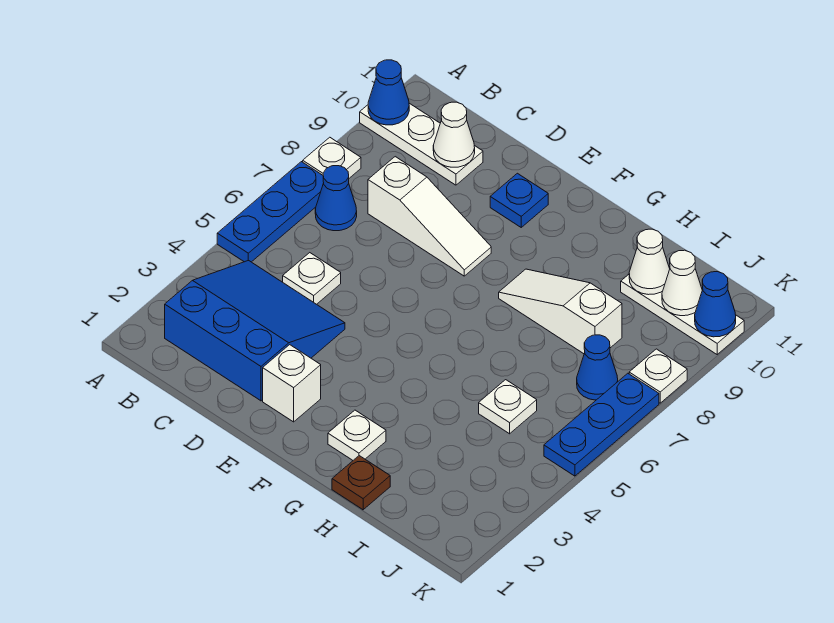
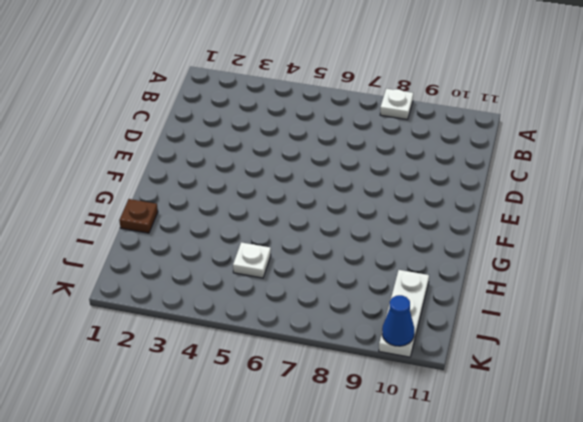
none -> blue plate A5:A7 level 1
none -> white plate A10:C10 level 1
none -> blue slope B2:D4 level 1 top 2

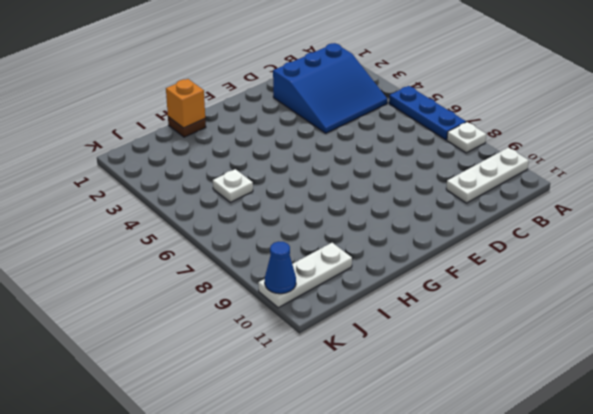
orange brick H1 level 2 -> none
none -> blue cone B7 level 1
none -> white plate C5 level 1
none -> white slope C8:E8 level 1 top C

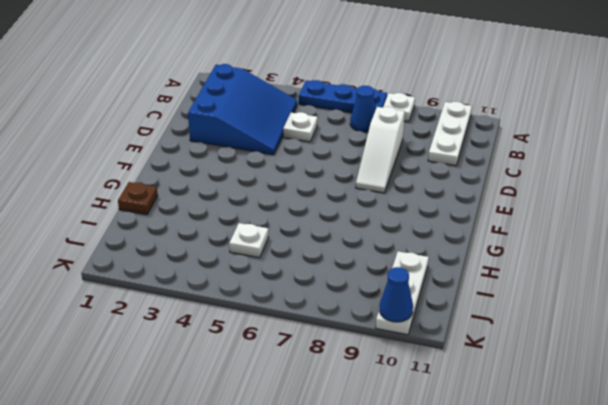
none -> white brick E2 level 1
none -> blue plate E10 level 1
none -> white plate G2 level 1

